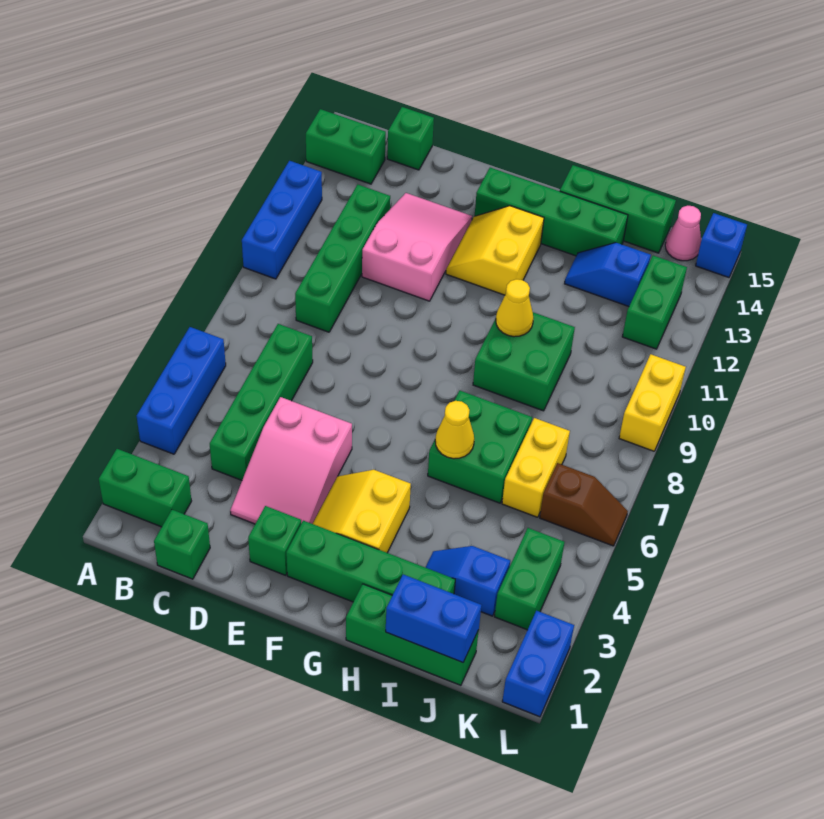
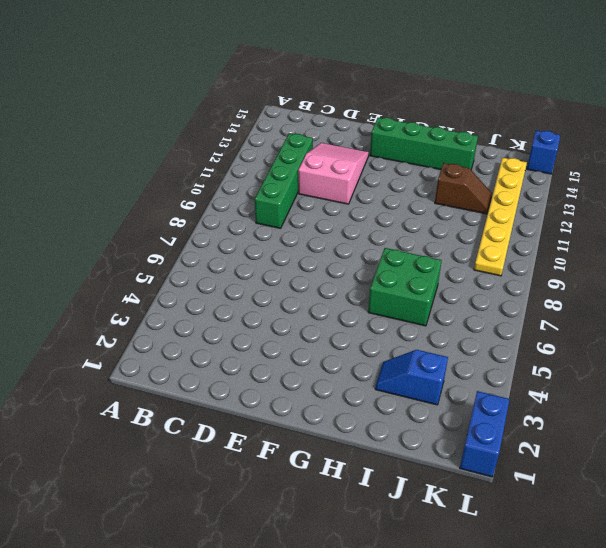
brown slope I12:J12 level 1 top I -> brown slope K6:L6 level 1 top K
yellow plate K9:K14 level 1 -> green brick K12:K13 level 1
none -> green brick A2:B2 level 1
none -> blue brick A4:A6 level 1
none -> blue brick A10:A12 level 1
none -> green brick A14:B14 level 1

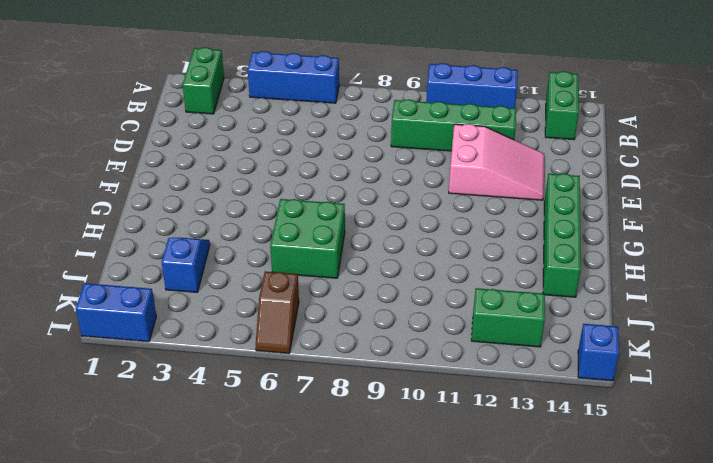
none -> green brick C1 level 1
none -> green brick C4:C7 level 1
none -> green brick C15 level 1
none -> pink slope D3:E5 level 1 top 5

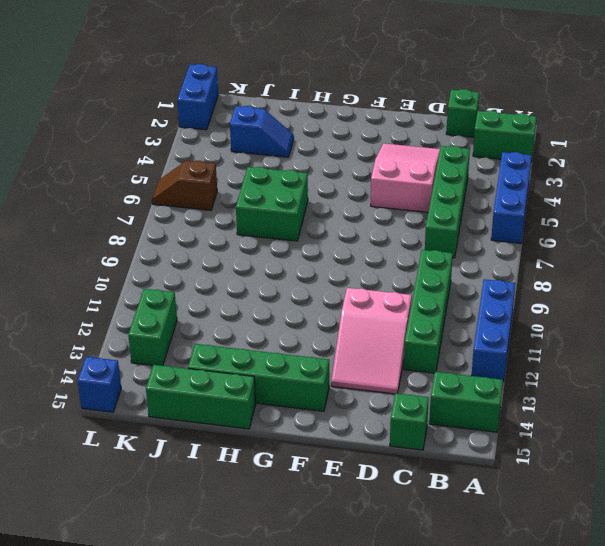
none -> green brick E2 level 1
none -> green brick F2:I2 level 1
none -> yellow slope F3:G4 level 1 top G
none -> yellow slope F12:G13 level 1 top G

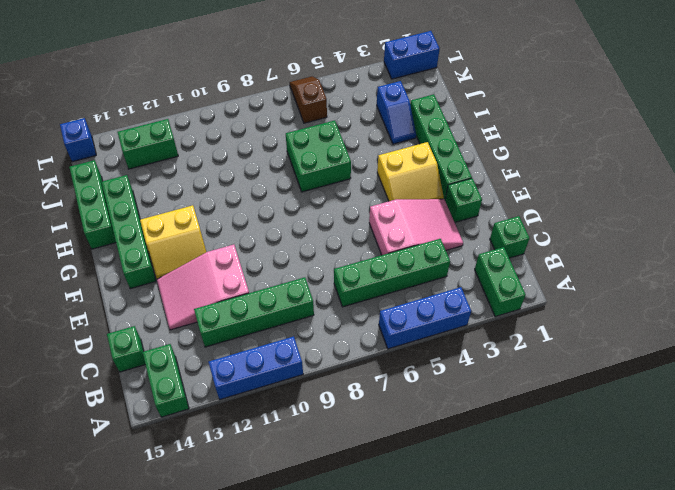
none -> green brick H1:J1 level 1
none -> green brick H9:I10 level 1
none -> blue slope I13:J13 level 1 top J
none -> yellow brick J6:J7 level 1

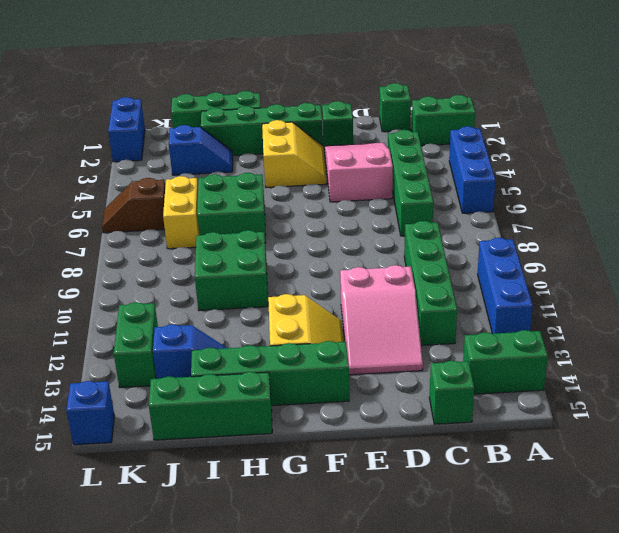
none -> green brick K3:K4 level 1
none -> pink cone K15 level 1
none -> yellow brick L9:L10 level 1
none -> yellow cone H6 level 2

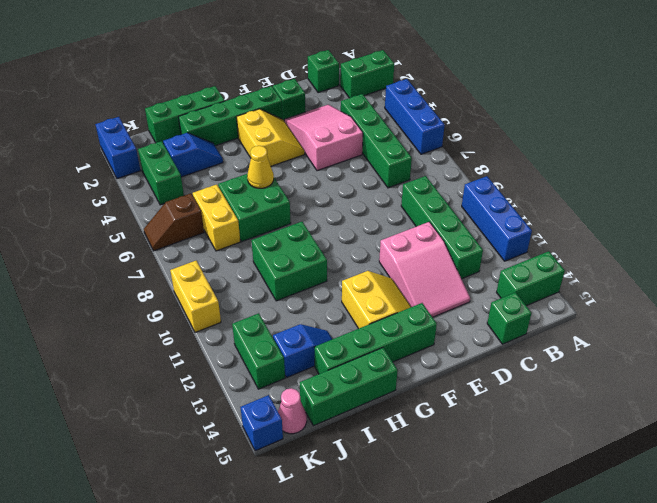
none -> yellow cone H10 level 2
none -> blue brick I1:J1 level 2

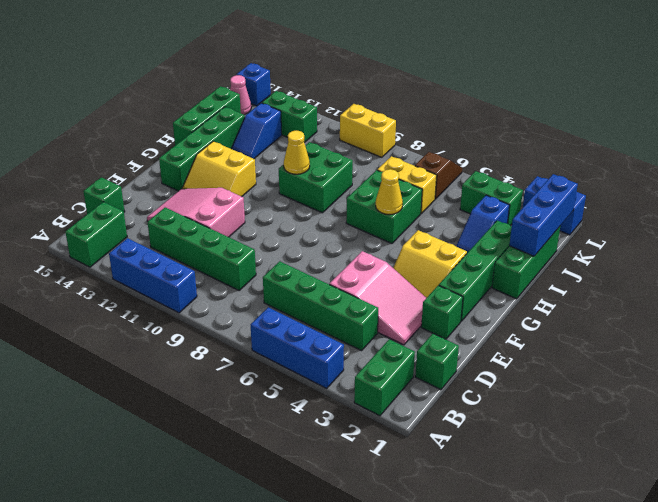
blue brick I1:K1 level 2 -> blue brick I1:J1 level 2

